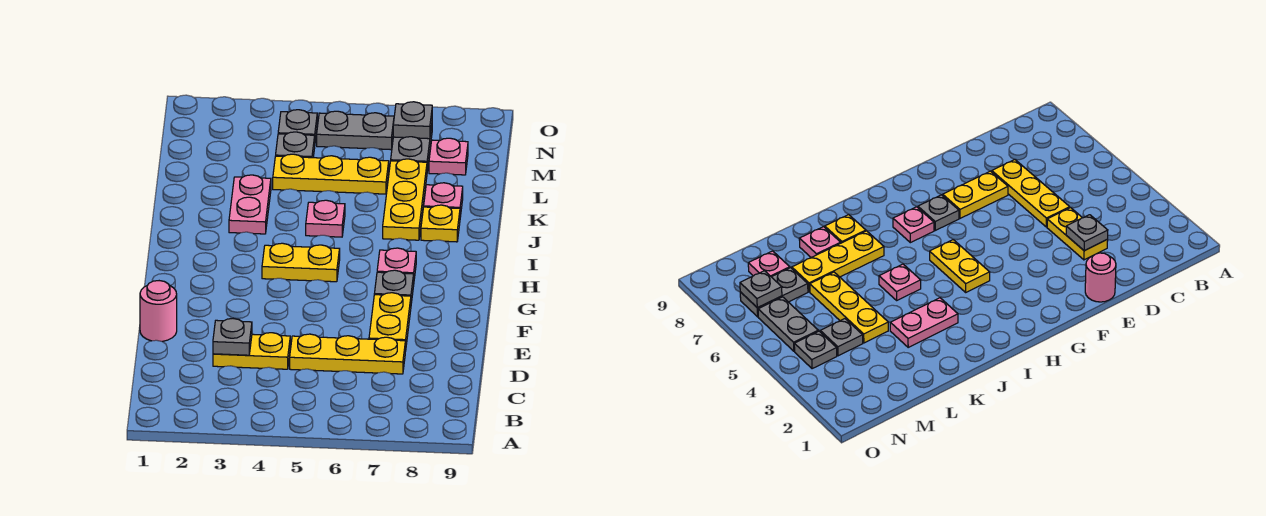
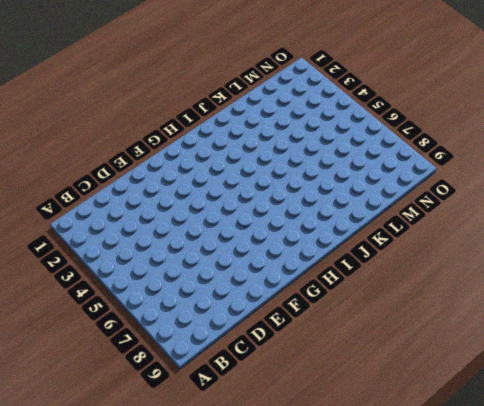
none -> yellow plate D3:D4 level 1
none -> yellow plate D5:D7 level 1
none -> pink round brick E1 level 1

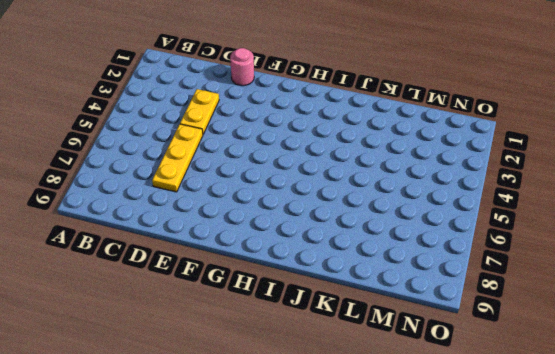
none -> yellow plate E7:F7 level 1
none -> grey plate G7 level 1
none -> yellow plate H4:H5 level 1

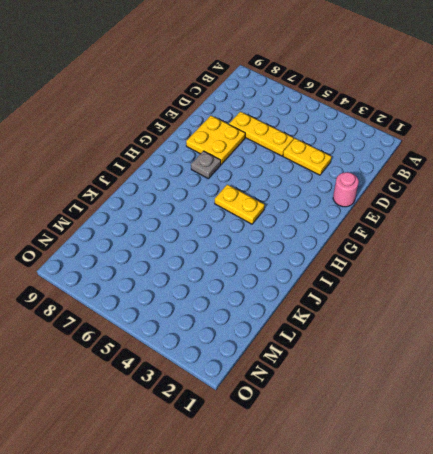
yellow plate E7:F8 level 1 -> yellow plate E7:F7 level 1
none -> pink plate H7 level 1
none -> pink plate J3:K3 level 1
none -> pink plate J5 level 1

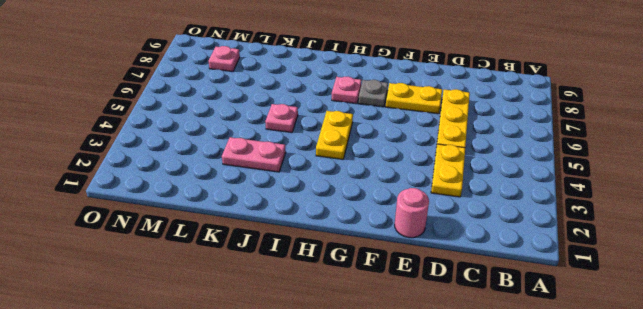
none -> yellow plate J7:L7 level 1
none -> yellow plate J8 level 1
none -> pink plate K8 level 1

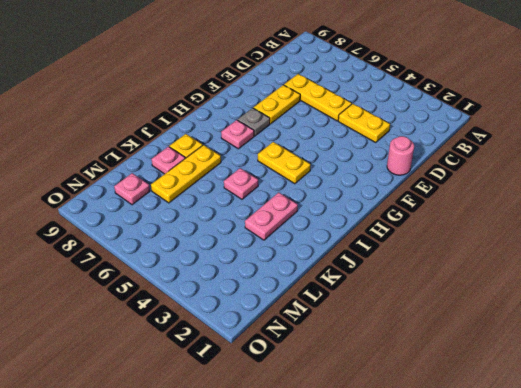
none -> yellow plate L4:L6 level 1
none -> grey plate M4 level 1
none -> grey plate M7:N7 level 1

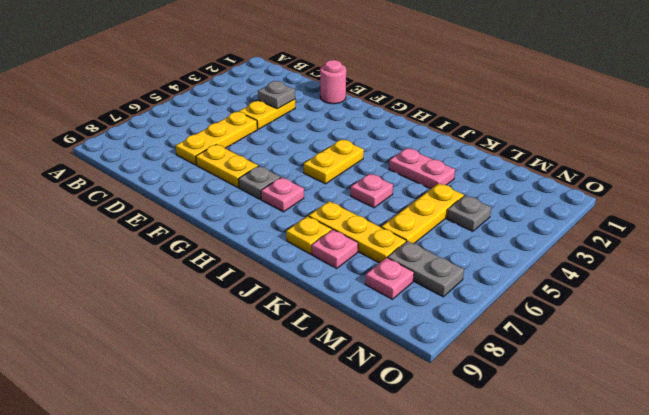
none -> grey plate N4 level 1
none -> grey plate N5:N6 level 1
none -> grey plate N7 level 2

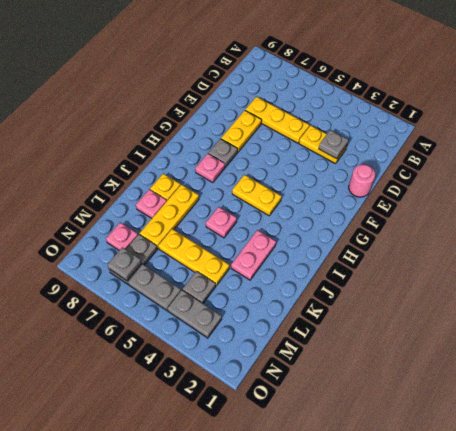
grey plate N3:N4 level 1 -> grey plate N4 level 1

